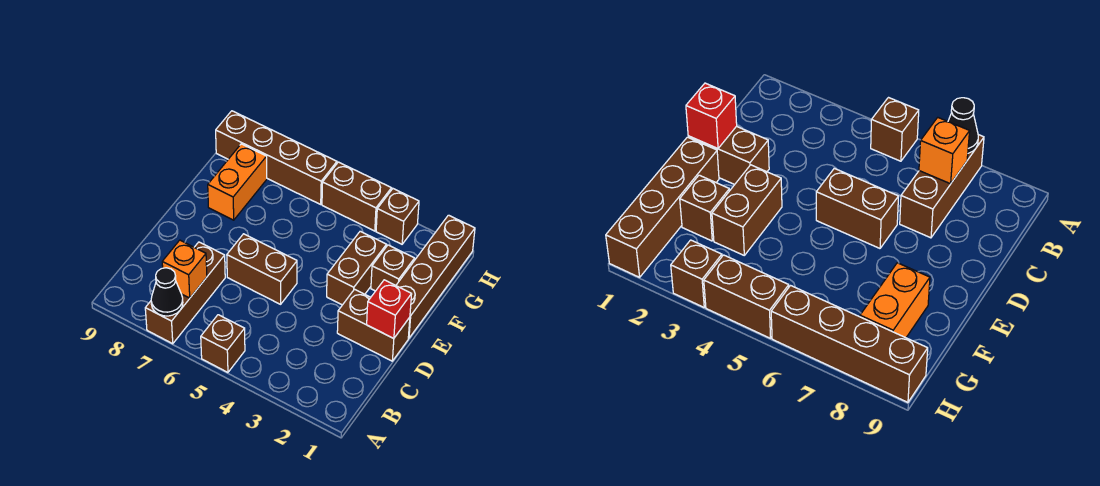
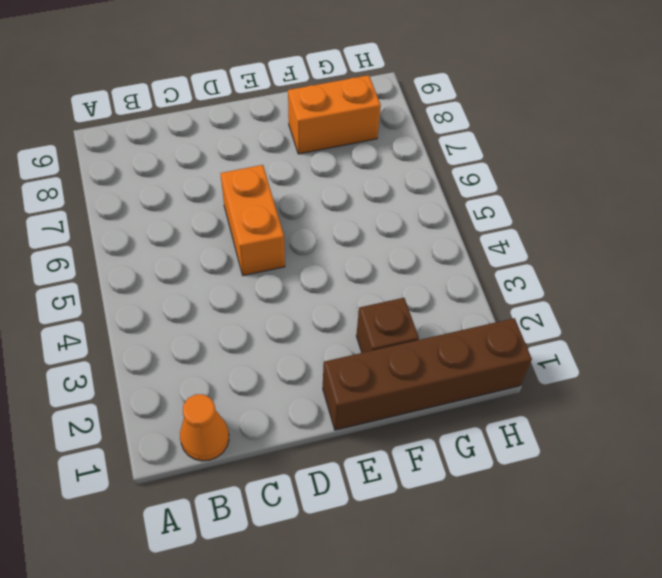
orange cone B1 level 1 -> none
orange brick D5:D6 level 1 -> brown brick D5:D6 level 1
none -> brown brick A5 level 1
none -> brown brick A7:C7 level 1
none -> brown brick D1:D2 level 1

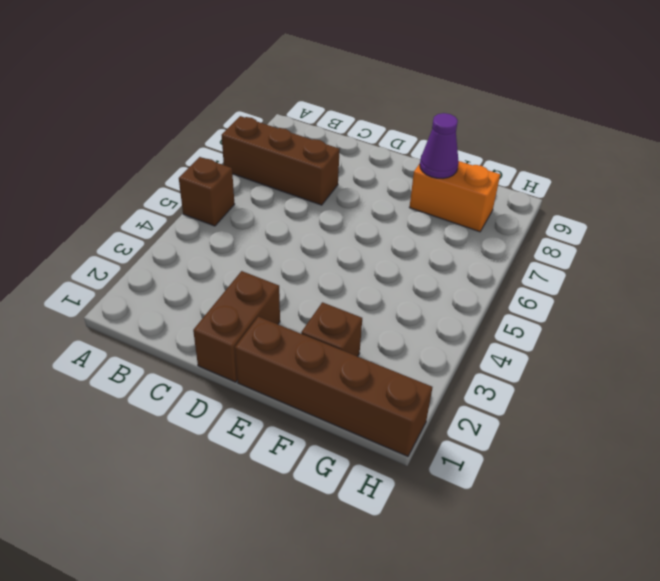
purple cone F8 level 2 -> none
none -> brown brick D5:D6 level 1
none -> brown brick E3:F3 level 1
none -> brown brick H3 level 1

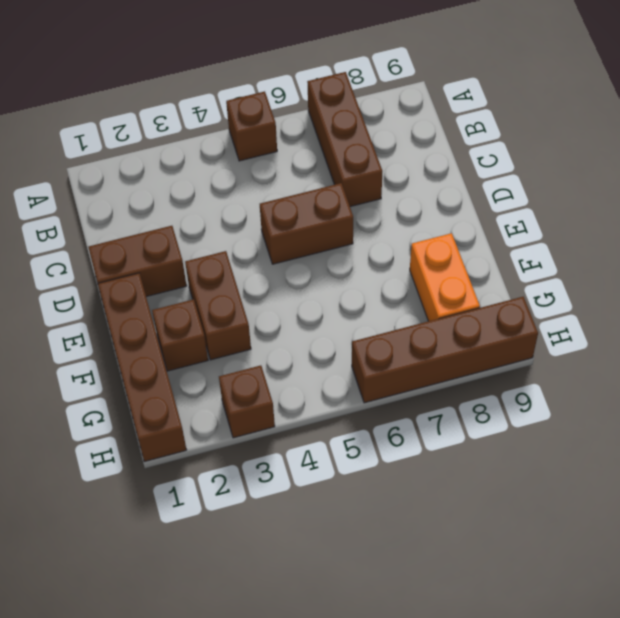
none -> brown brick H4:H5 level 1
none -> black cone A7 level 2
none -> orange brick B7 level 2

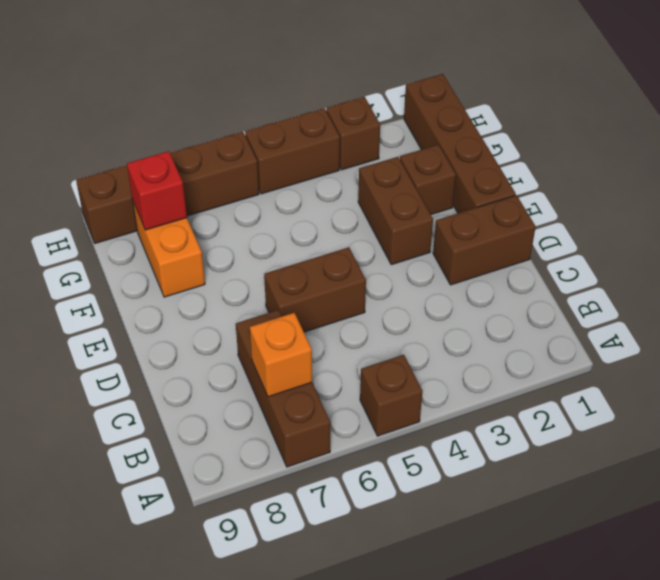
red brick G8 level 2 -> red brick D1 level 2
none -> black cone A7 level 2

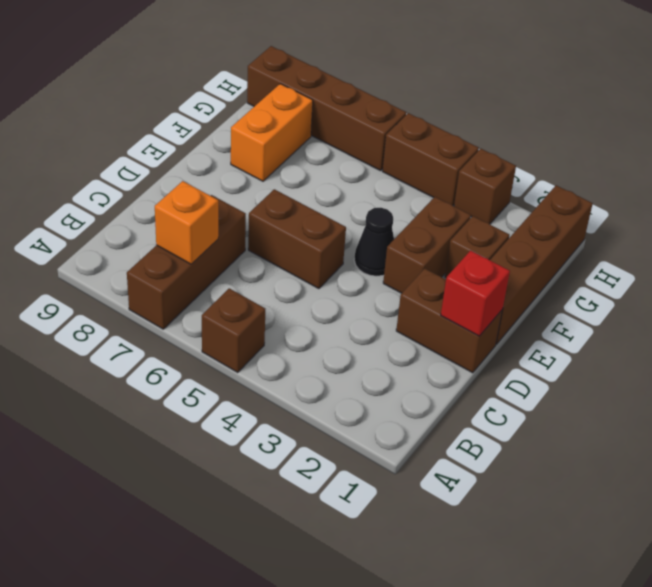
black cone E4 level 1 -> black cone A7 level 2

